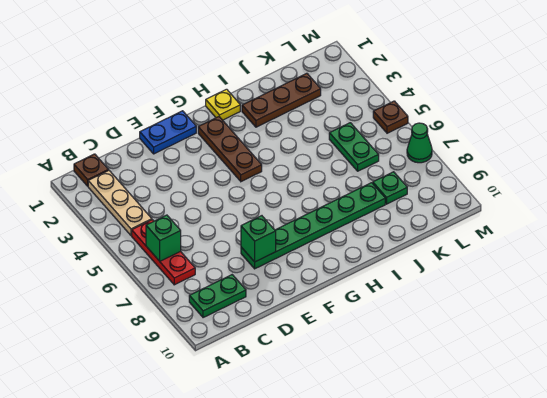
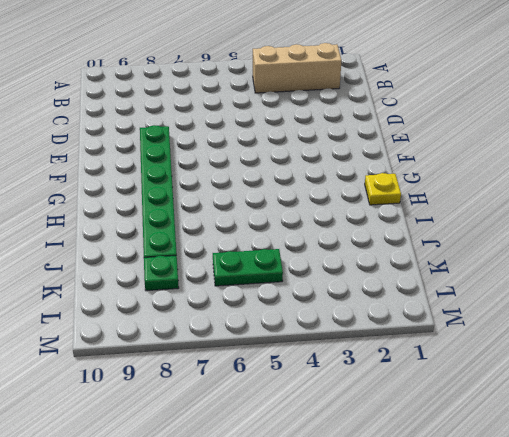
tan brick B2:B4 level 1 -> tan plate B2:B4 level 1
none -> brown plate B1 level 1
none -> red plate B5:B7 level 1
none -> green plate B9:C9 level 1

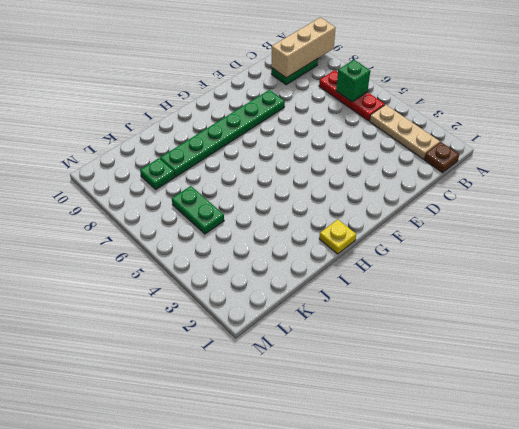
tan brick A9:C9 level 2 -> none
none -> blue plate E1:F1 level 1
none -> brown plate G2:G4 level 1
none -> brown plate I2:K2 level 1

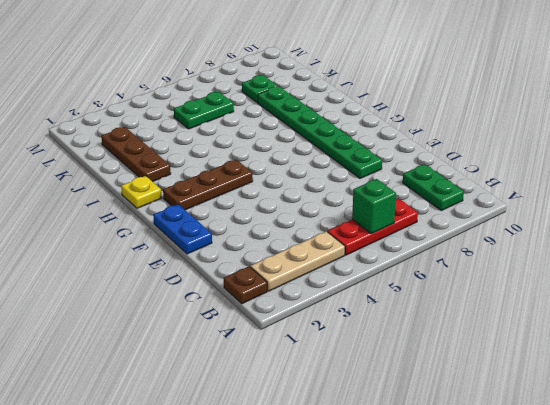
none -> brown plate M5 level 1
none -> green cone M7 level 1
none -> green brick E8 level 2

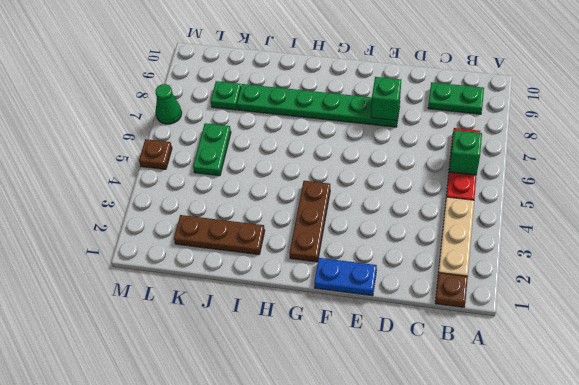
none -> yellow plate H1 level 1

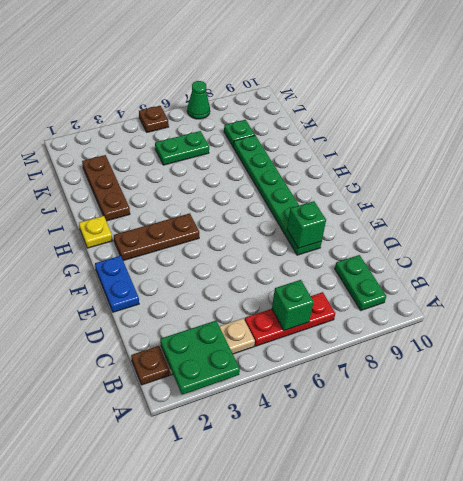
green plate A2:B3 level 2 -> none

